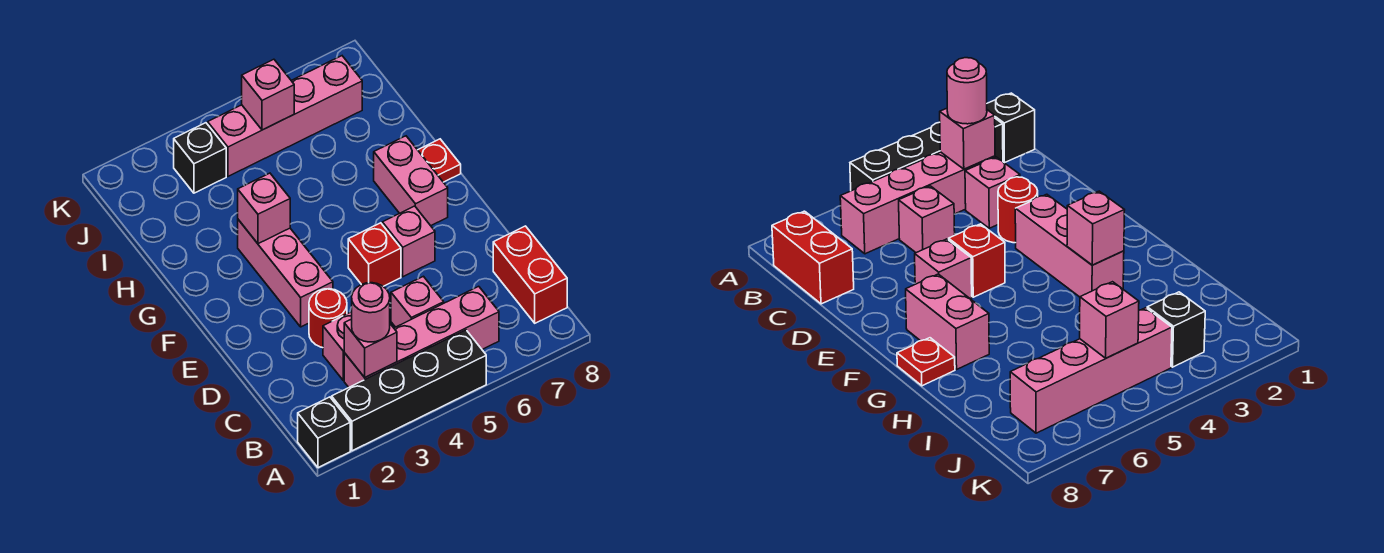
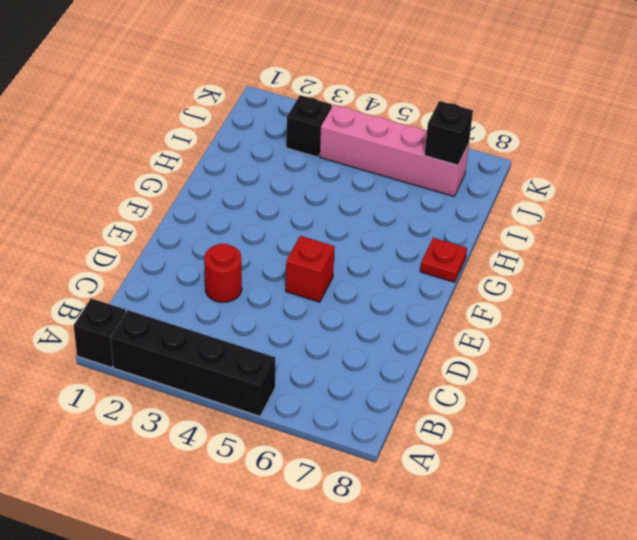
black brick J7 level 2 -> none
none -> pink brick B3:B6 level 1
none -> red brick B8:C8 level 1
none -> pink brick C3 level 1

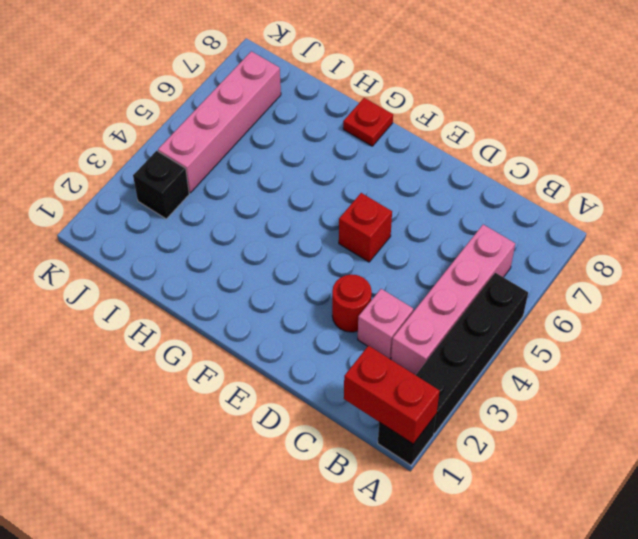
red brick A1:B1 level 2 -> red brick B8:C8 level 1
none -> pink brick C5 level 1
none -> pink brick E3:G3 level 1
none -> pink brick E6 level 1

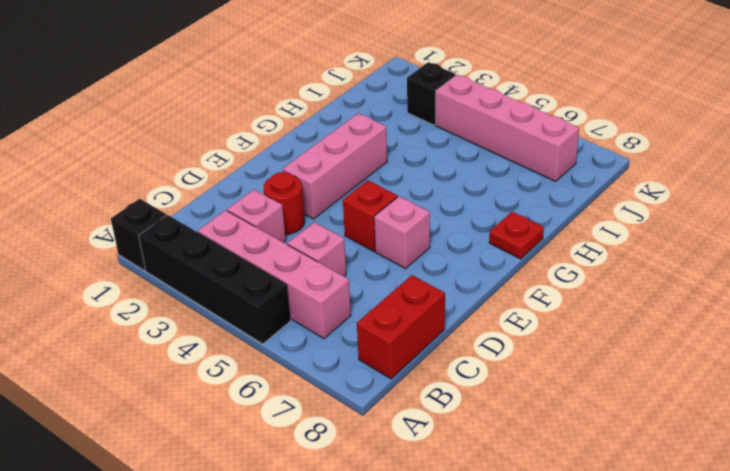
none -> pink brick F7:G7 level 1
none -> pink brick B3 level 2
none -> pink brick G3 level 2

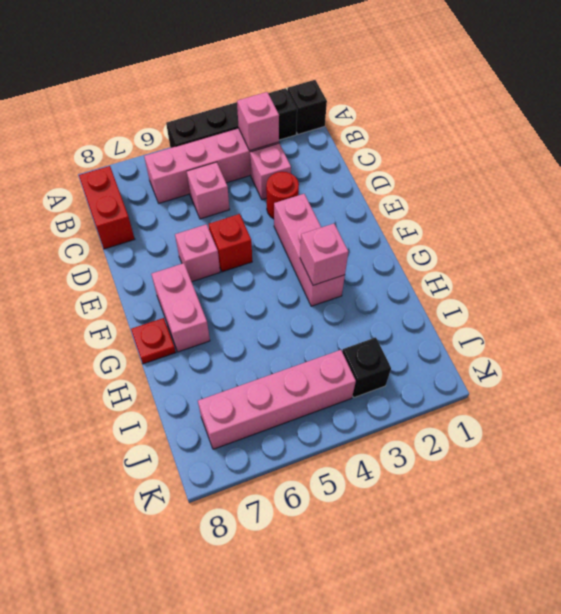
none -> pink brick J5 level 2
none -> pink round brick B3 level 3

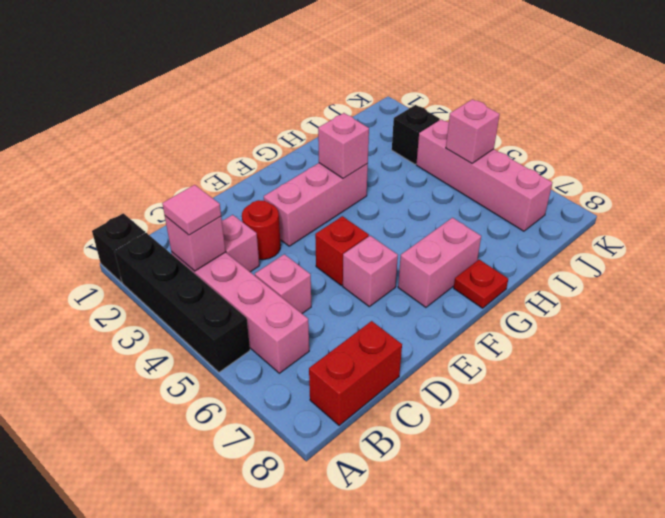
pink tile B3 level 3 -> pink round brick B3 level 3

